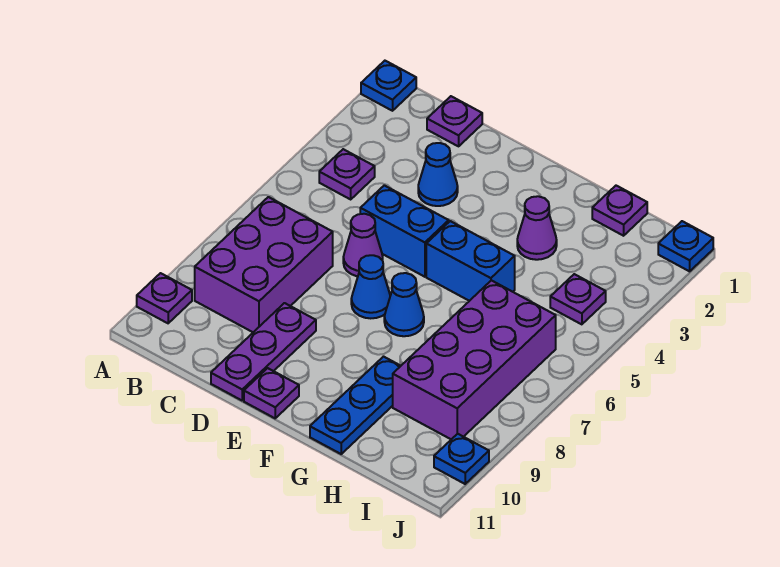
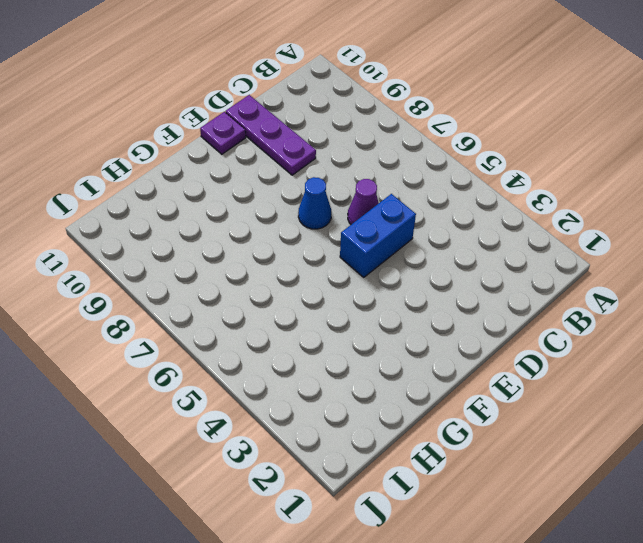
none -> blue plate A1 level 1
none -> purple plate A10 level 1
none -> purple plate B4 level 1

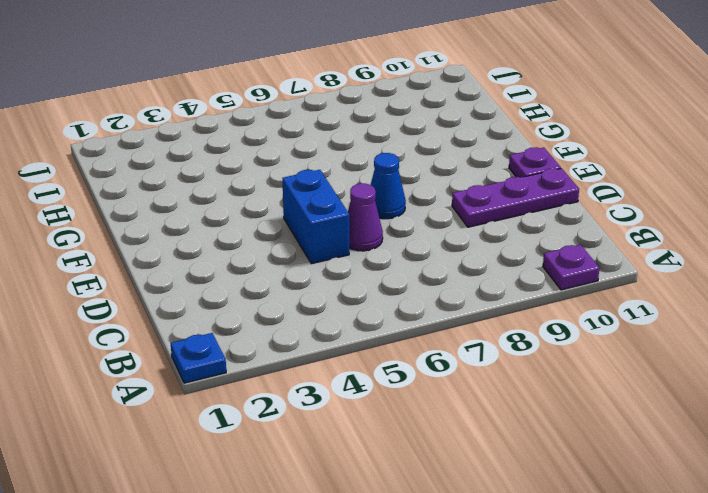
none -> purple plate B4 level 1
none -> purple brick B7:C9 level 1
none -> purple plate C1 level 1

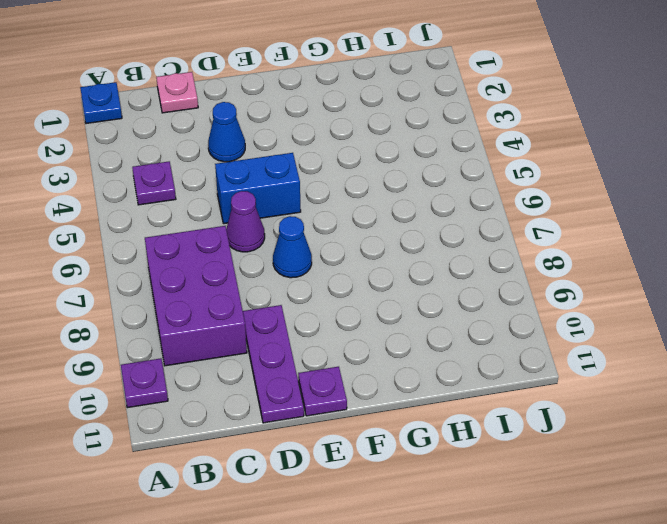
pink plate C1 level 1 -> purple plate C1 level 1
none -> blue brick F5:G5 level 1
none -> blue cone F7 level 1
none -> purple cone G3 level 1

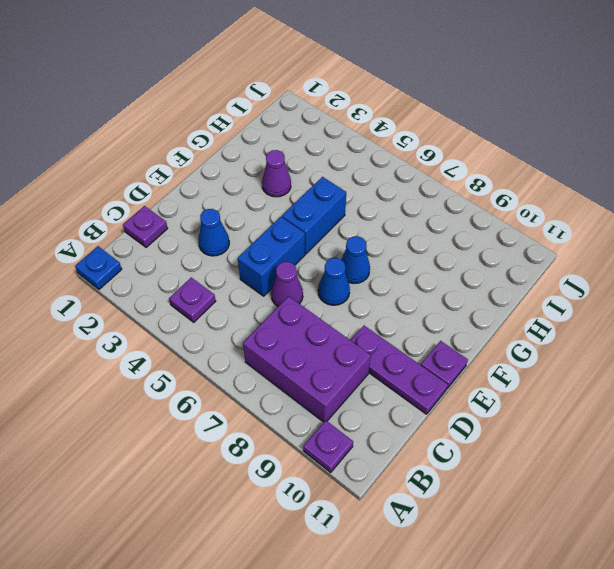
none -> blue plate G9:G11 level 1
none -> purple plate H1 level 1
none -> purple brick H6:I9 level 1

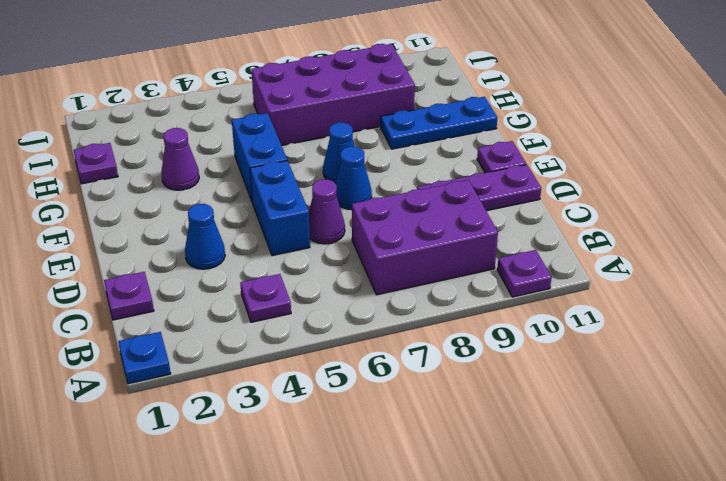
none -> purple plate I4 level 1
none -> blue plate J1 level 1
none -> blue plate J10 level 1

